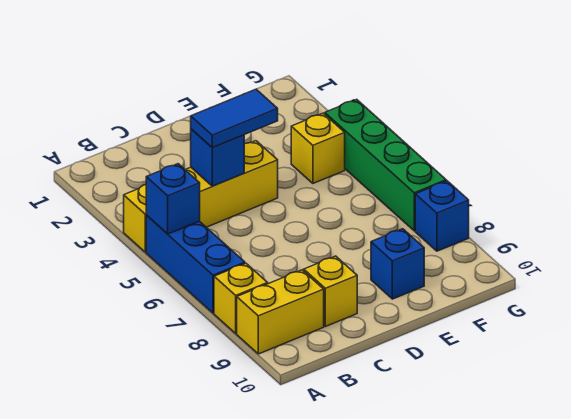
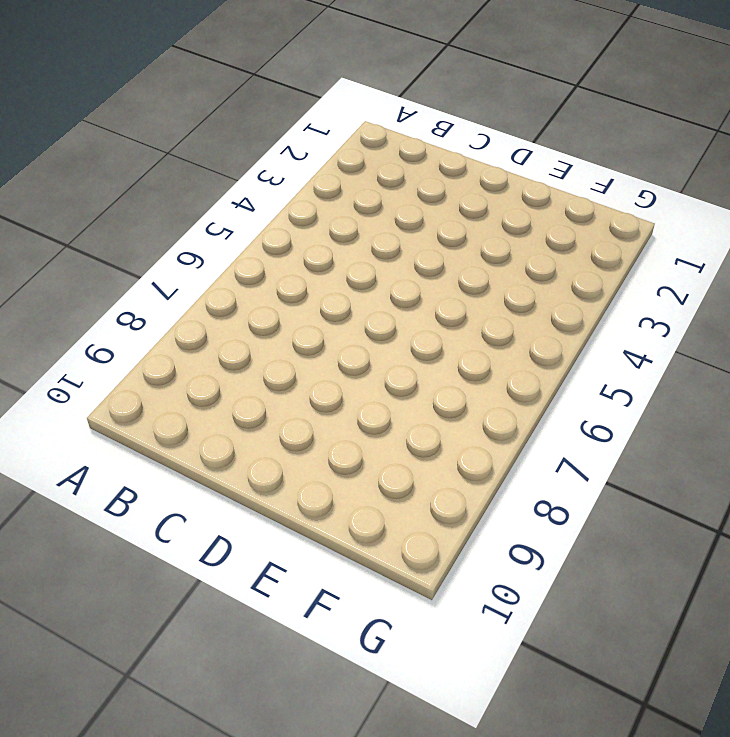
none -> yellow brick A4:D4 level 1
none -> blue brick A5:A7 level 1
none -> yellow brick A8 level 1

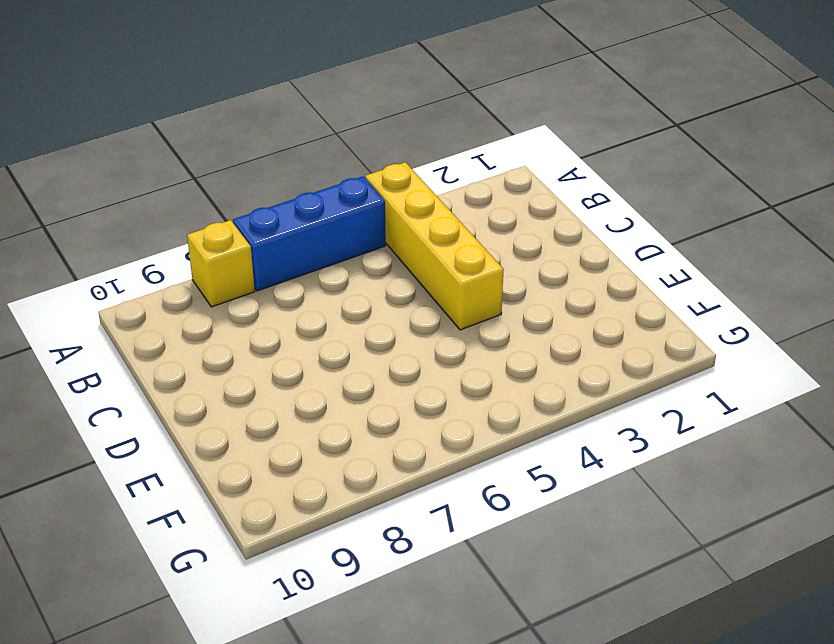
none -> yellow brick A9:B9 level 1
none -> yellow brick C9 level 1
none -> blue brick E9 level 1

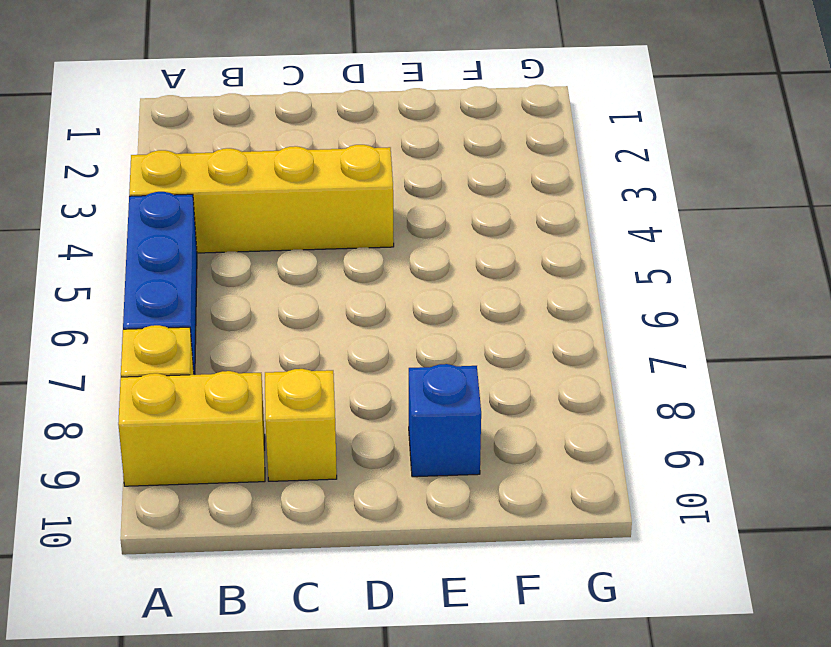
none -> yellow brick F4 level 1
none -> green brick G4:G7 level 1
none -> blue brick G8 level 1

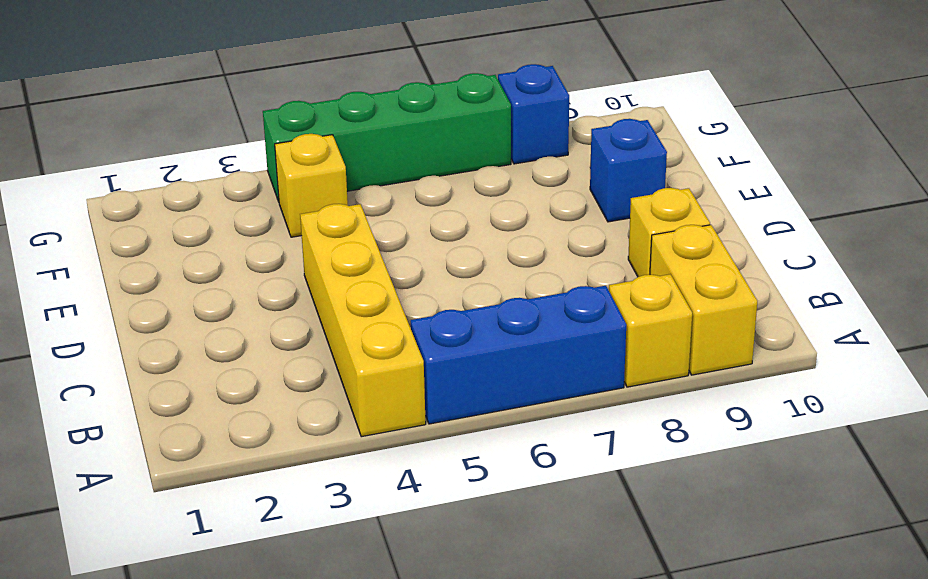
none -> blue brick A5 level 2
none -> blue brick C4 level 2
none -> blue tile C4:D4 level 3

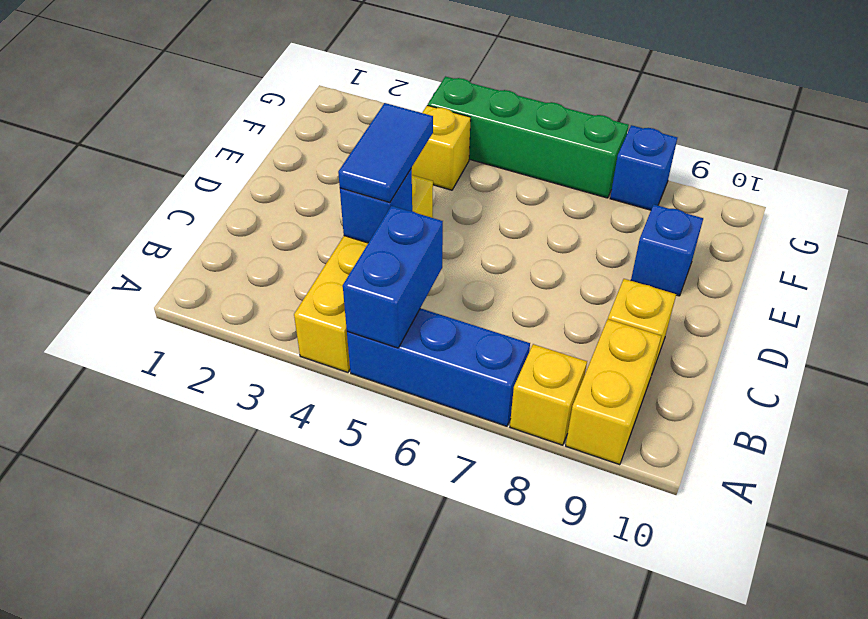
blue brick A5:B5 level 2 -> blue brick A5 level 2

